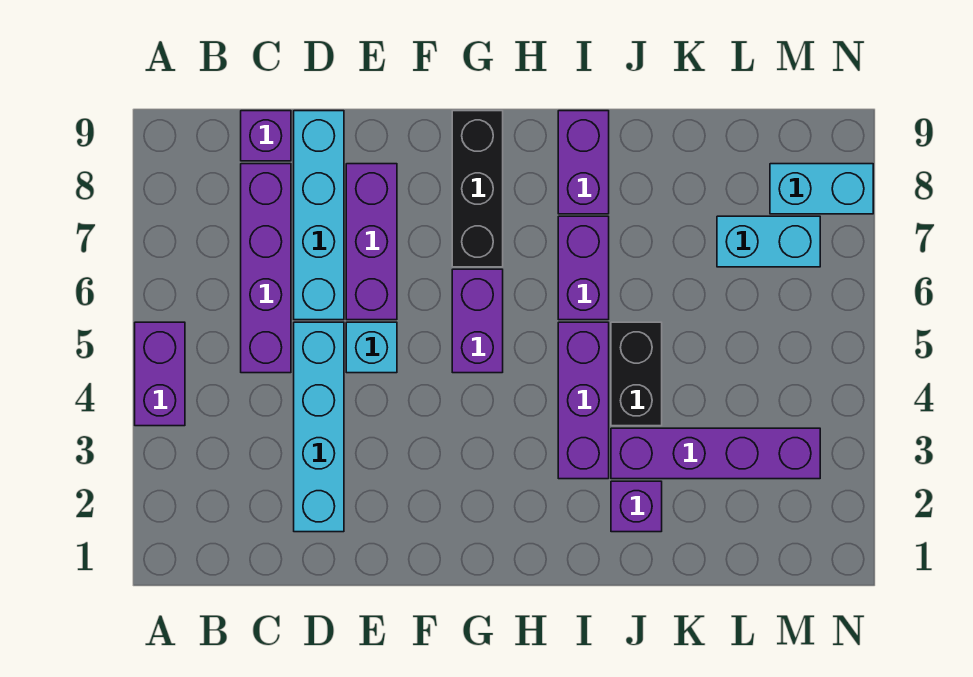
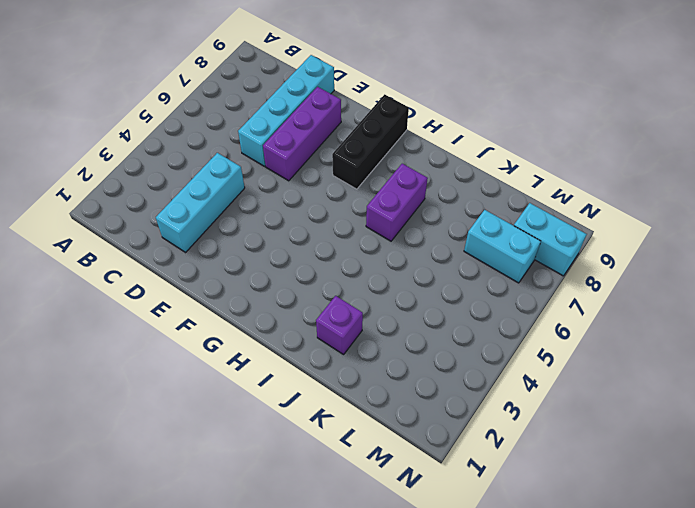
cyan brick D2:D4 level 1 -> cyan brick D2:D5 level 1
none -> purple brick A4:A5 level 1
none -> purple brick C5:C8 level 1
none -> purple brick C9 level 1

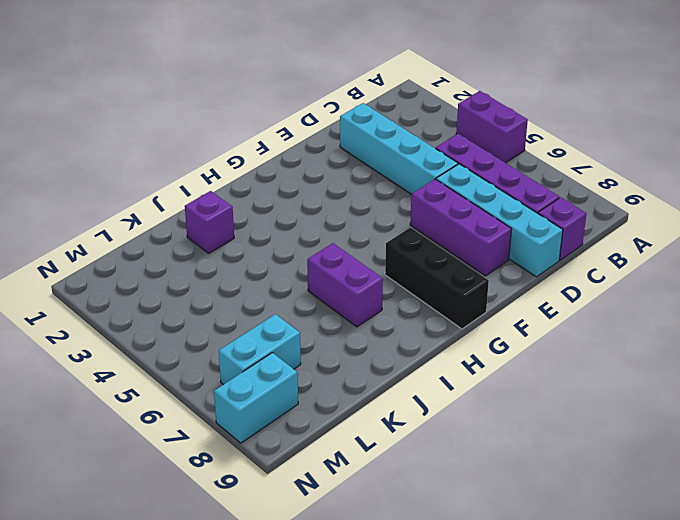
none -> cyan brick E5 level 1
none -> purple brick G5:G6 level 1
none -> purple brick I3:I5 level 1

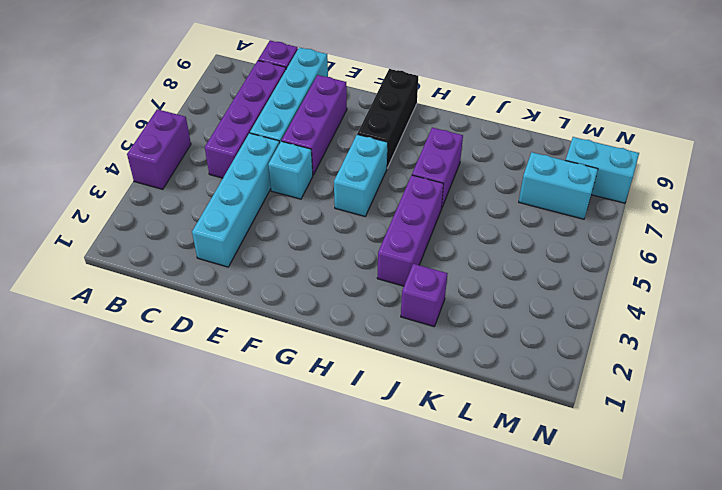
cyan brick G5:G6 level 1 -> purple brick G5:G6 level 1
none -> purple brick I8:I9 level 1
none -> purple brick J3:M3 level 1
none -> black brick J4:J5 level 1

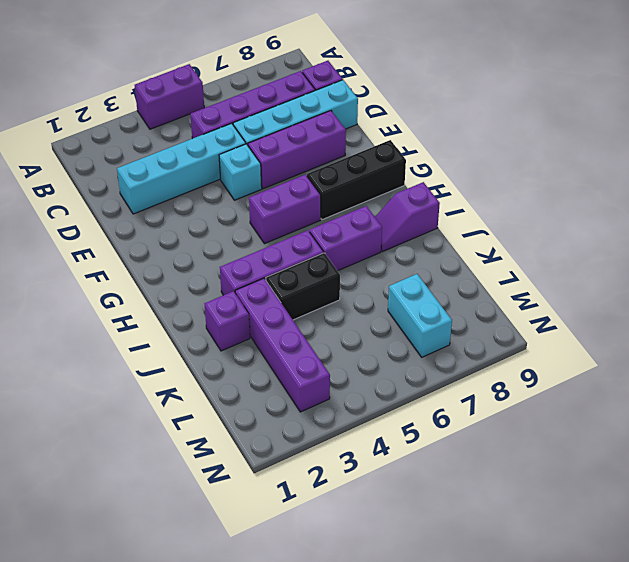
purple slope I8:I9 level 1 top 9 -> purple brick I8:I9 level 1
none -> cyan brick M8:N8 level 1

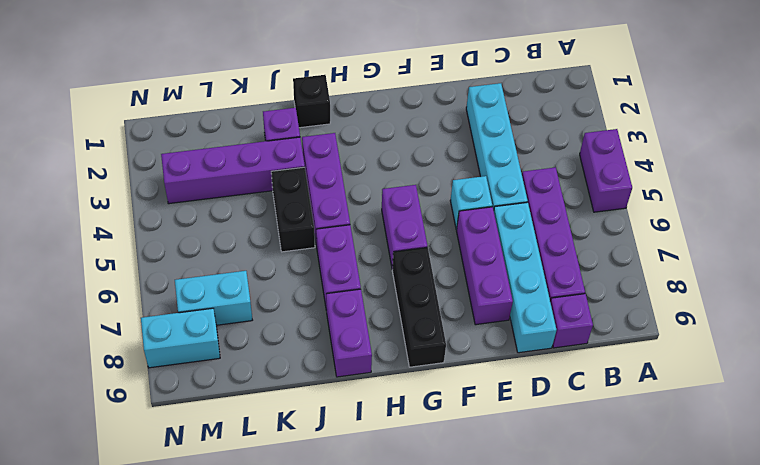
black brick I1 level 1 -> none

